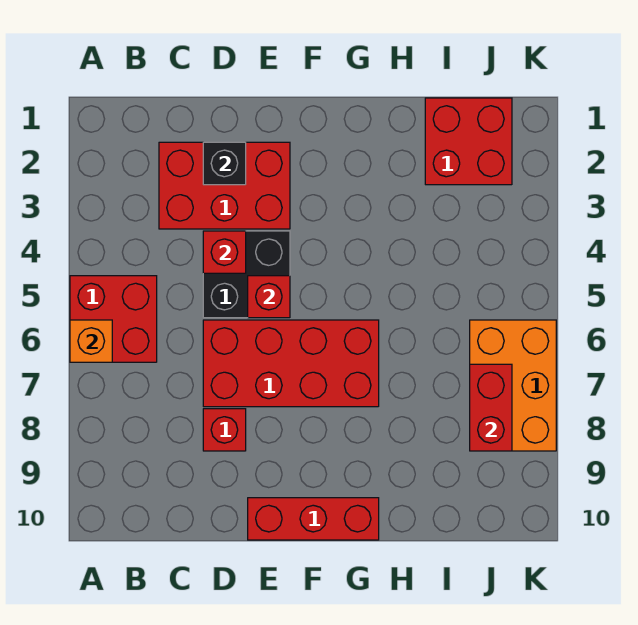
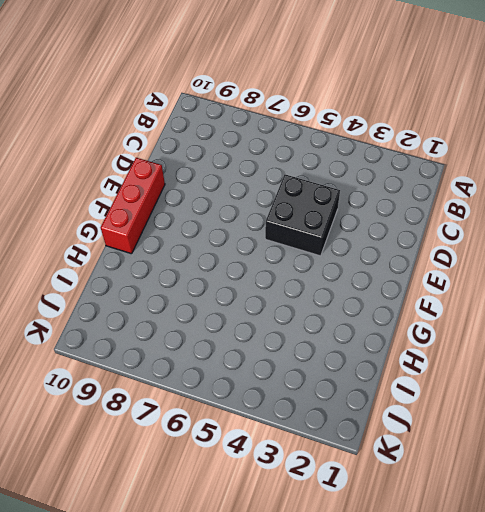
none -> red brick A5:B6 level 1
none -> red brick C2:E3 level 1
none -> red brick D6:G7 level 1

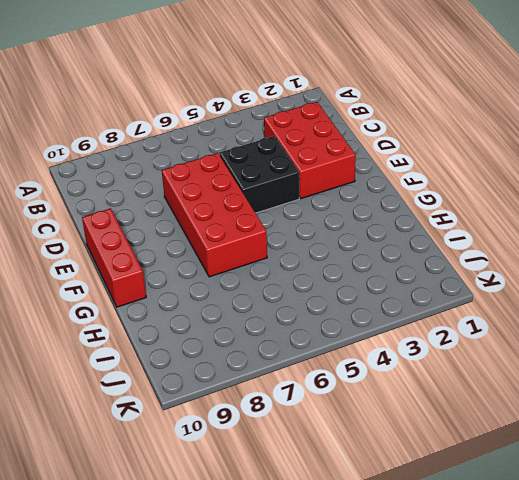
none -> red brick A5:B6 level 1
none -> red brick D8 level 1
none -> red brick I1:J2 level 1

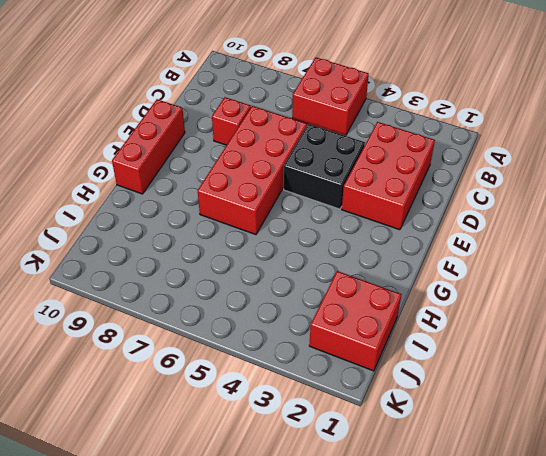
none -> orange brick J6:K8 level 1
none -> orange brick A6 level 2
none -> black brick D2 level 2

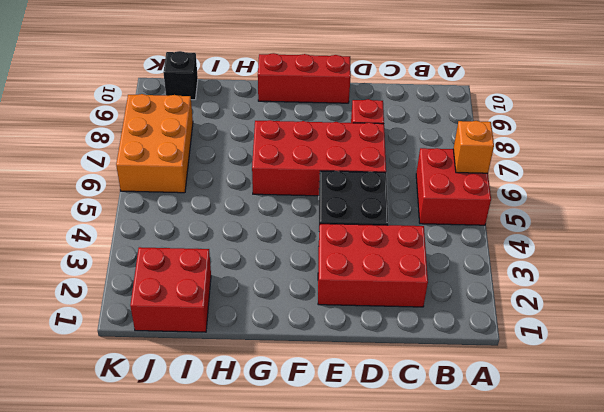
black brick J10 level 1 -> black brick D2 level 2
none -> red brick D4 level 2
none -> red brick E5 level 2
none -> red brick J7:J8 level 2

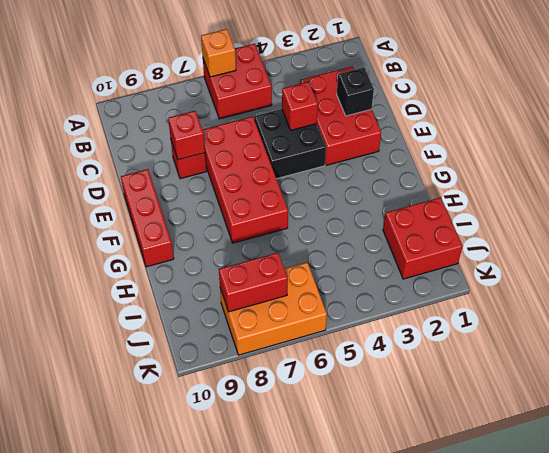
red brick D8 level 2 -> red brick E5 level 2

